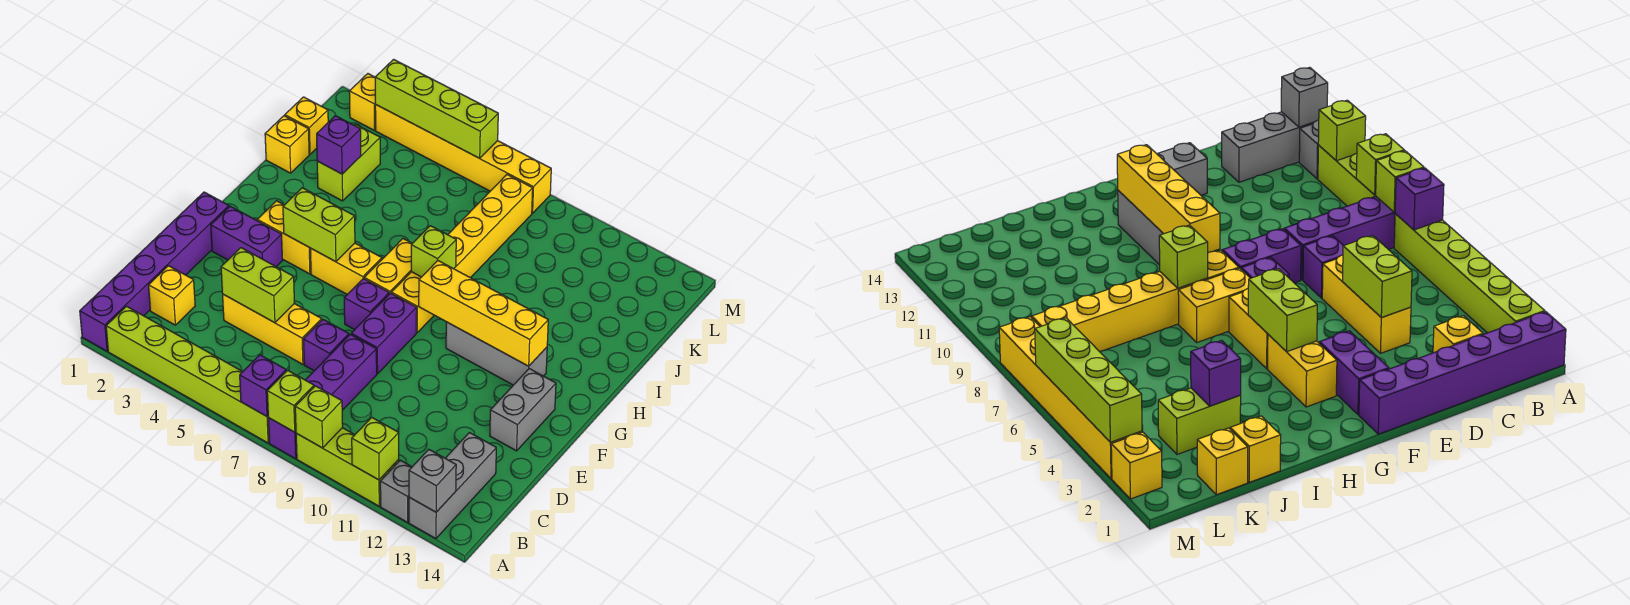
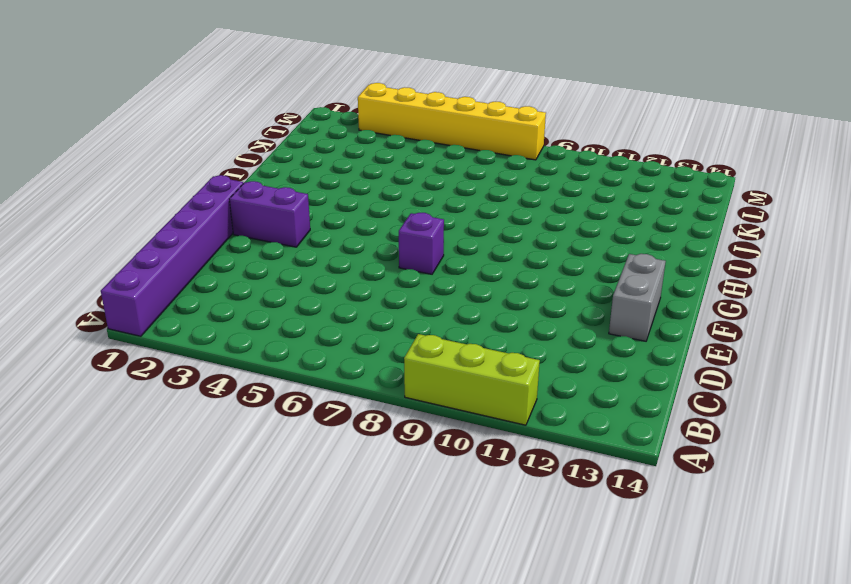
none -> lime brick A2:A7 level 1
none -> purple brick A8:D8 level 1
none -> grey brick A12 level 1
none -> grey brick A13:C13 level 1

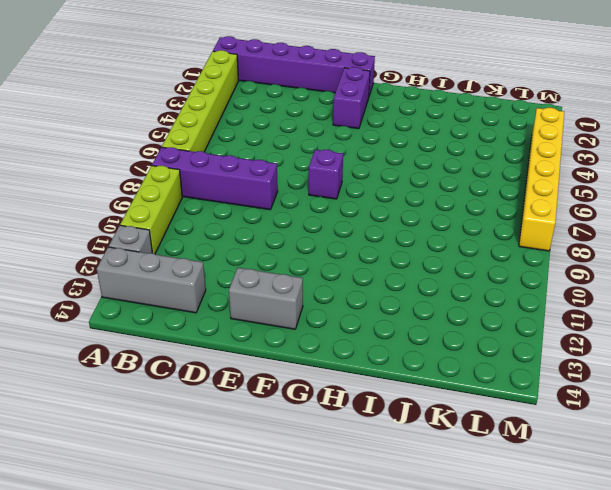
none -> yellow brick C2 level 1
none -> yellow brick D4:D6 level 1
none -> purple brick D7 level 1
none -> purple brick E8:F8 level 1

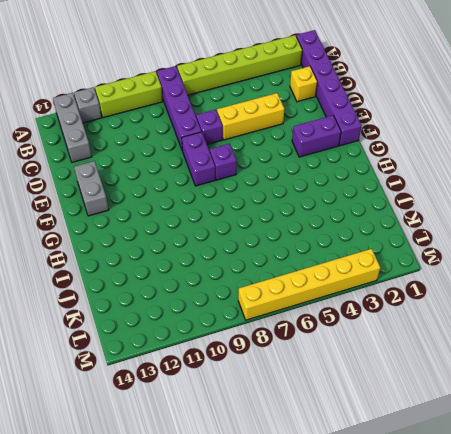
none -> yellow brick G3:G4 level 1
none -> yellow brick G5:G6 level 1
none -> yellow brick G7:H7 level 1
none -> yellow brick G8:L8 level 1

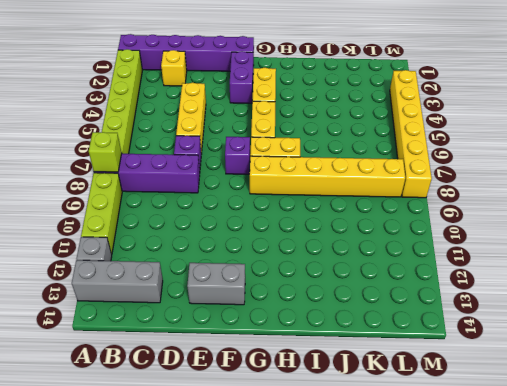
none -> purple brick E8:F8 level 1
none -> grey brick G10:G12 level 1
none -> yellow brick J1 level 1
none -> lime brick J3:K3 level 1

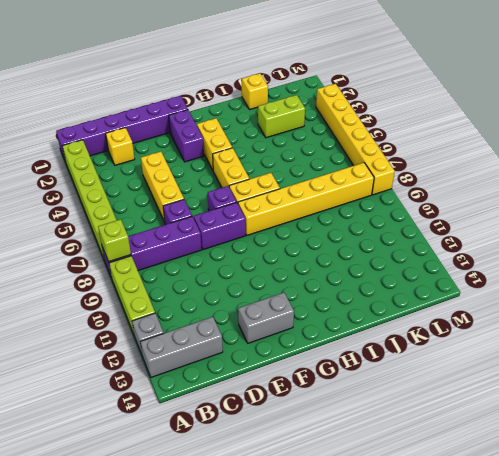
none -> grey brick G10:G12 level 1
none -> yellow brick K1 level 1
none -> yellow brick M2 level 1
none -> purple brick A7 level 2

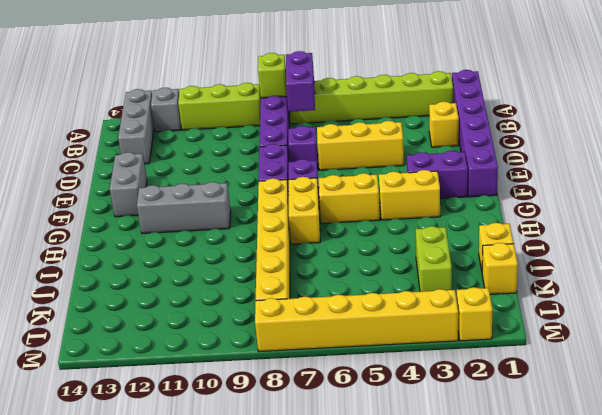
purple brick A7:B7 level 2 -> purple brick A7 level 2
none -> lime brick A9 level 2
none -> lime brick A11 level 2
none -> grey brick A13 level 2
none -> lime brick D4:D5 level 2

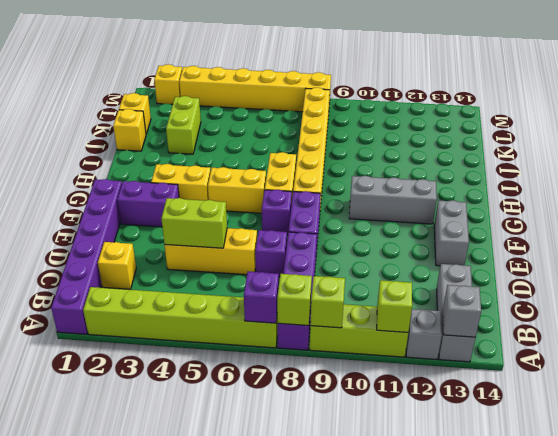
none -> lime brick G4:G5 level 2
none -> yellow brick G9:G12 level 2
none -> lime brick H8 level 2
none -> purple brick J3 level 2

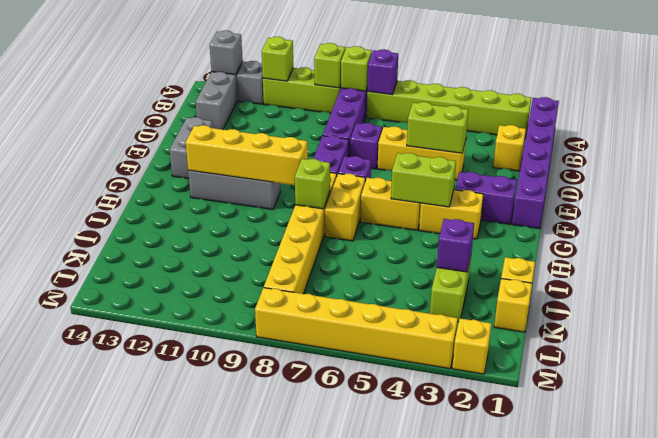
none -> lime brick M3:M6 level 2

